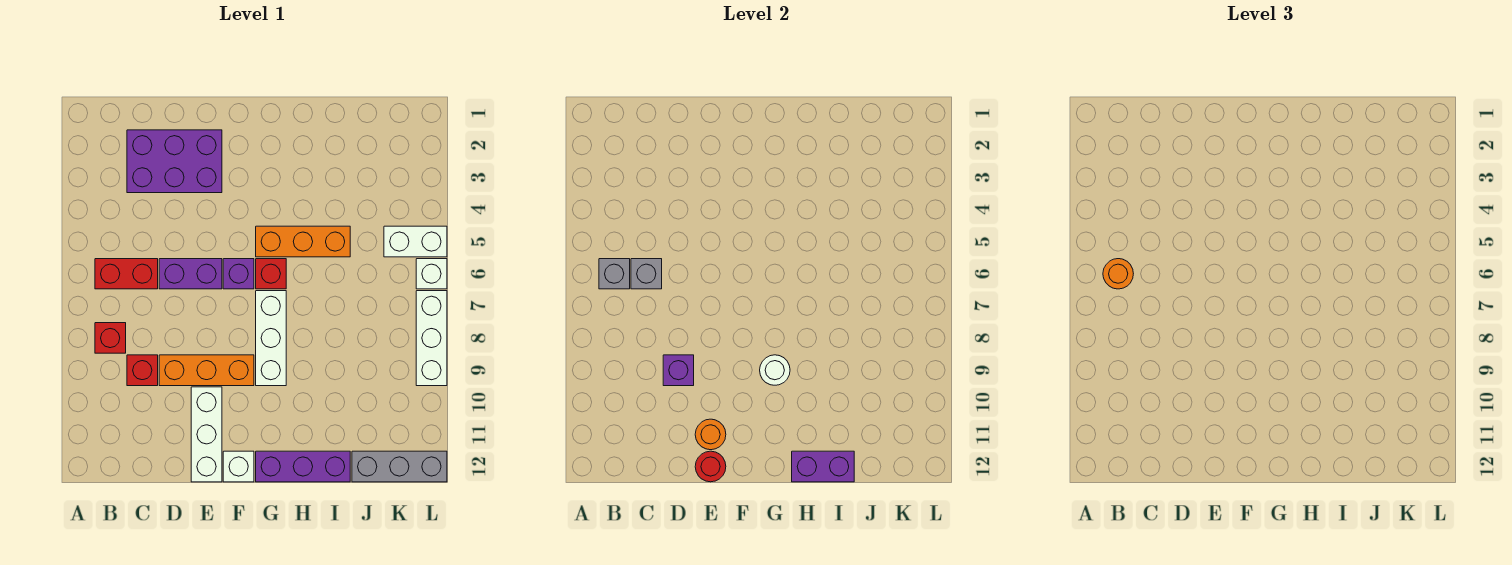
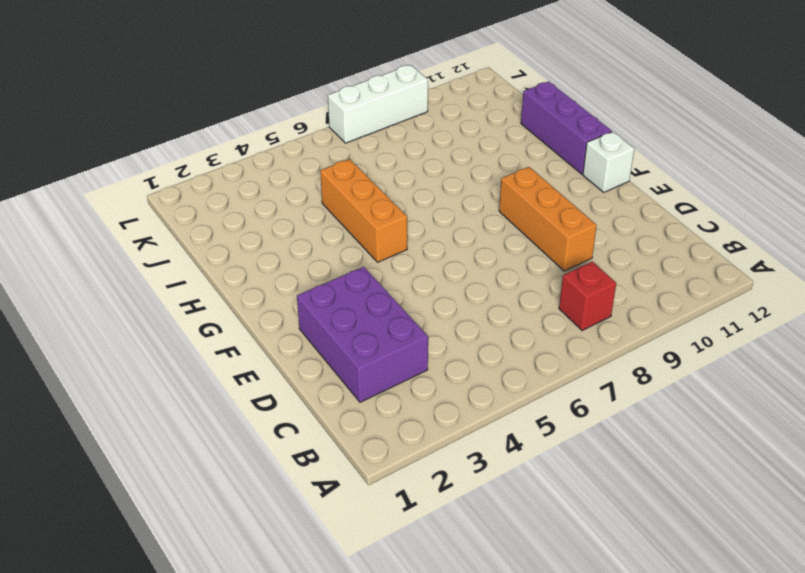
none -> red brick B6:C6 level 1
none -> red brick C9 level 1
none -> purple brick D6:E6 level 1

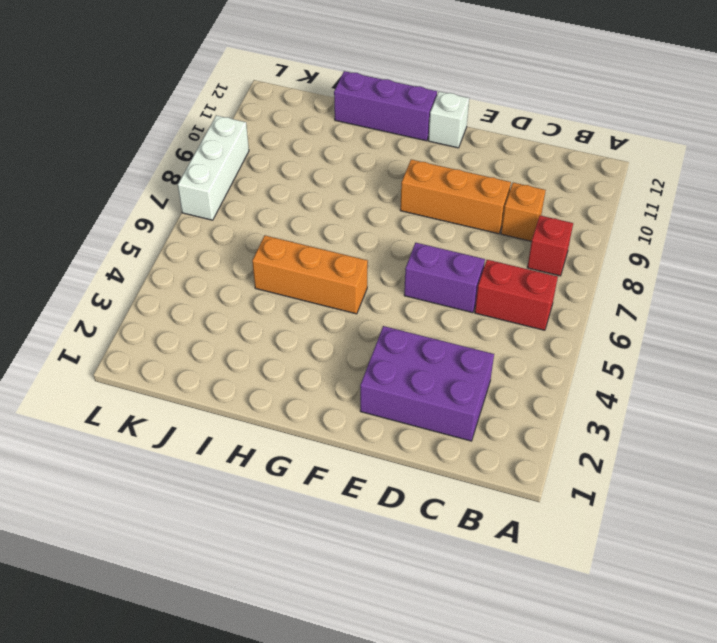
orange brick C9 level 1 -> red brick C9 level 1
none -> white brick E10:E12 level 1
none -> purple brick F6 level 1
none -> red brick G6 level 1

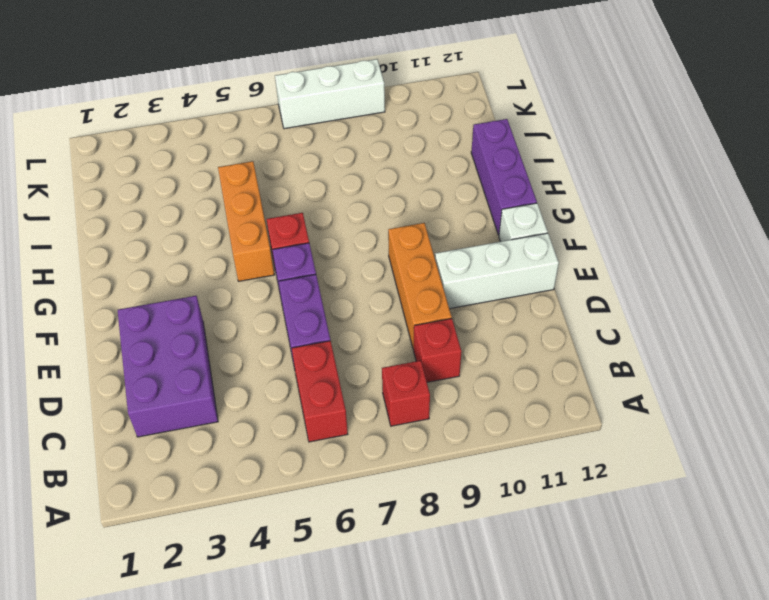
none -> white brick G7:G9 level 1
none -> grey brick J12:L12 level 1
none -> white brick K5:L5 level 1

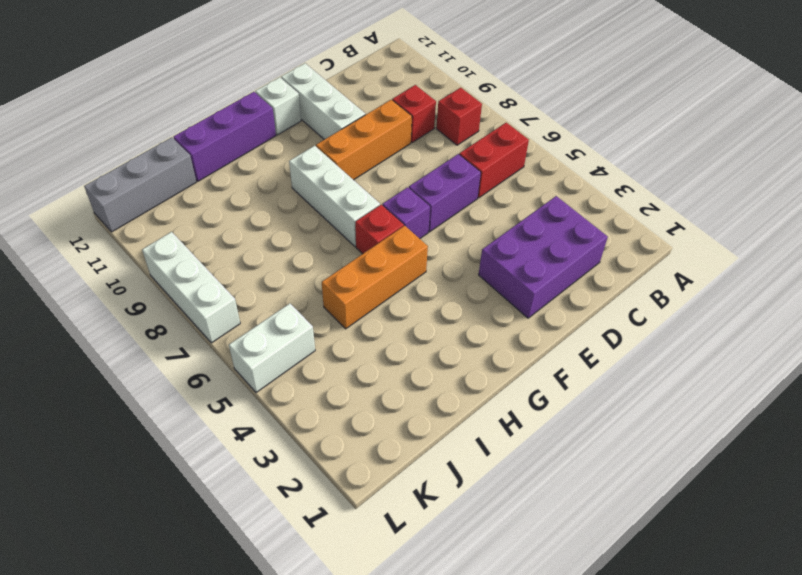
none -> white brick L6 level 1
none -> grey brick B6 level 2
none -> grey brick C6 level 2

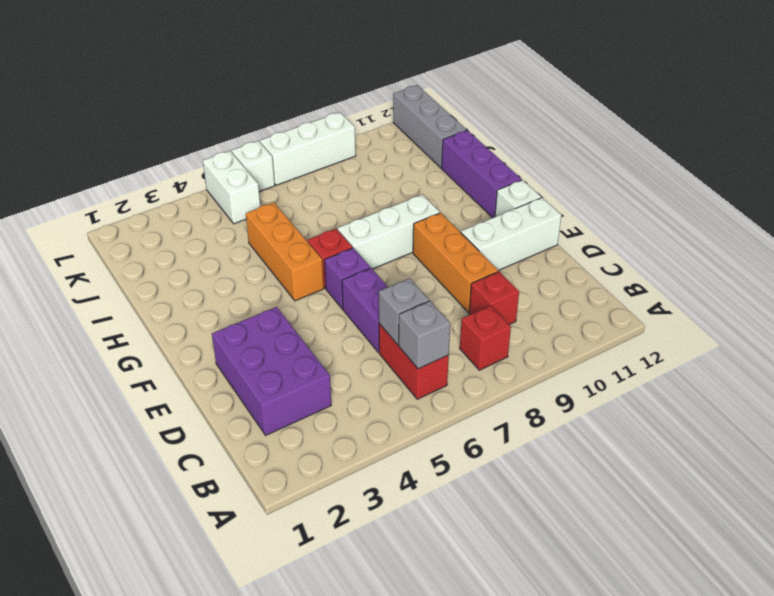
none -> purple brick D9 level 2
none -> orange round brick E11 level 2
none -> red round brick E12 level 2

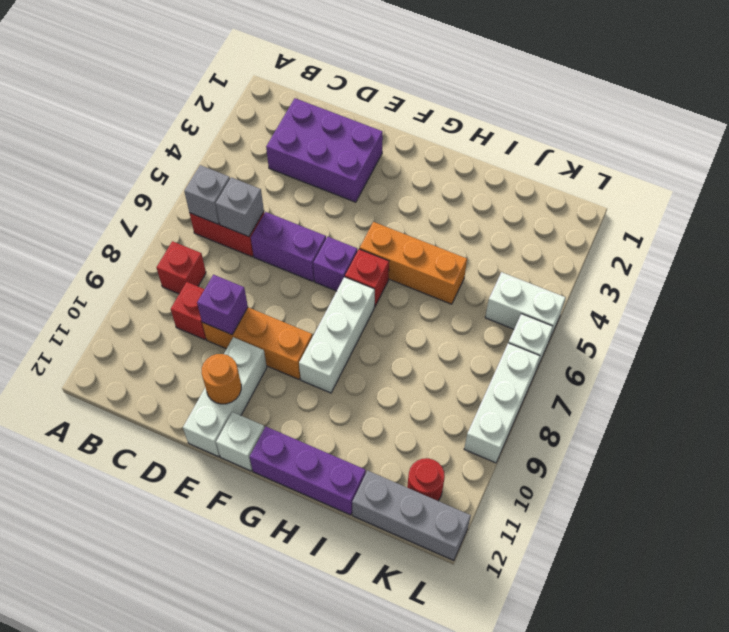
red round brick K11 level 1 -> red round brick E12 level 2
none -> white round brick G9 level 2
none -> purple brick H12:I12 level 2
none -> orange round brick B6 level 3

